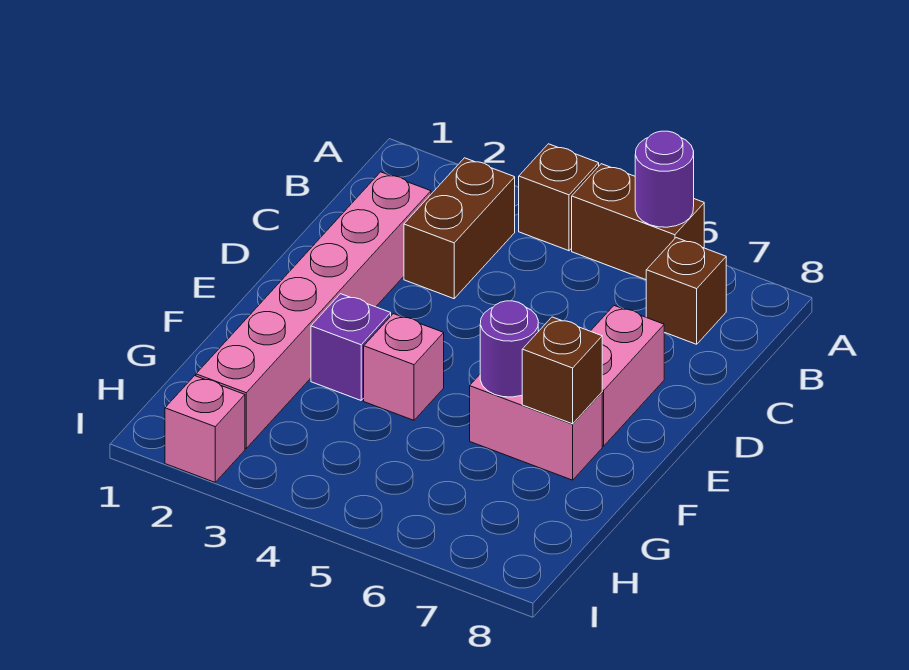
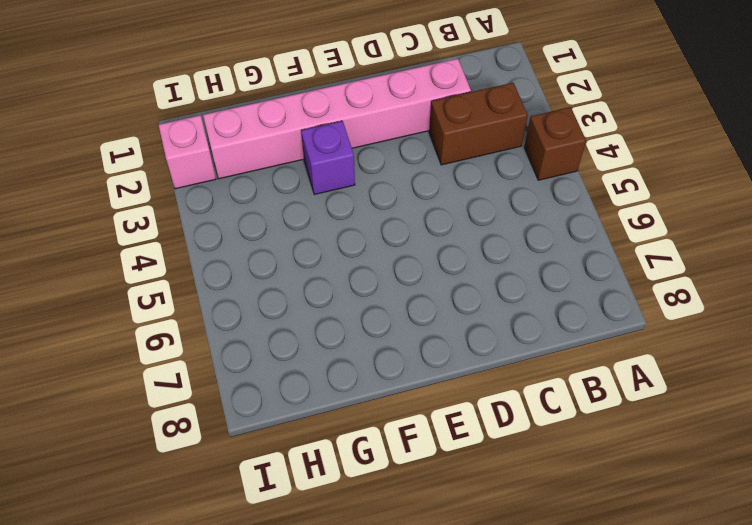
none -> brown brick A5:A6 level 1
none -> brown brick B7 level 1
none -> pink brick D7:E7 level 1

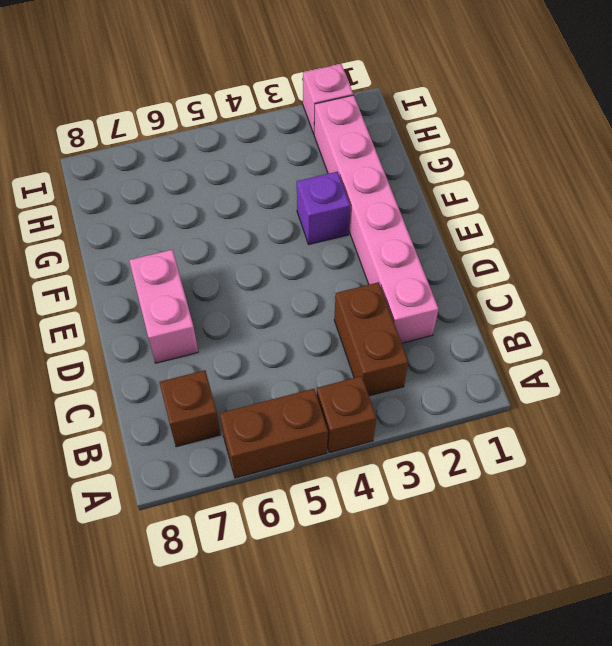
none -> pink brick F4 level 1
none -> pink brick F6:F7 level 1
none -> purple round brick A6 level 2

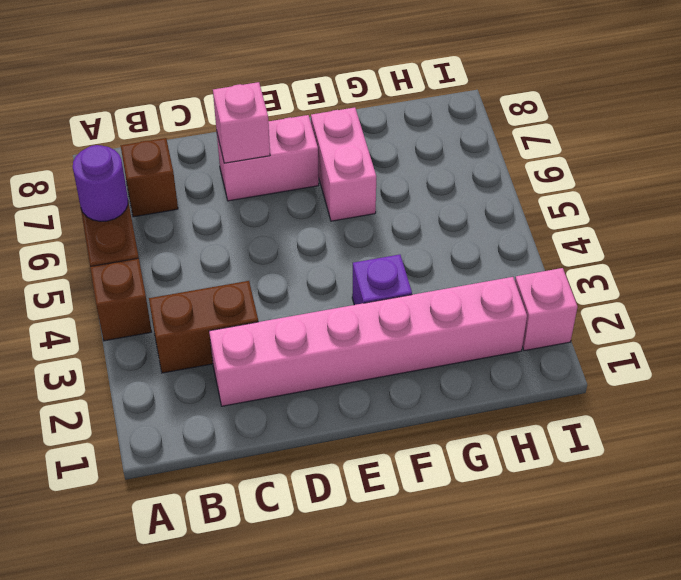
pink brick D7 level 2 -> pink brick F4 level 1
none -> purple round brick F6 level 2
none -> brown brick F7 level 2

